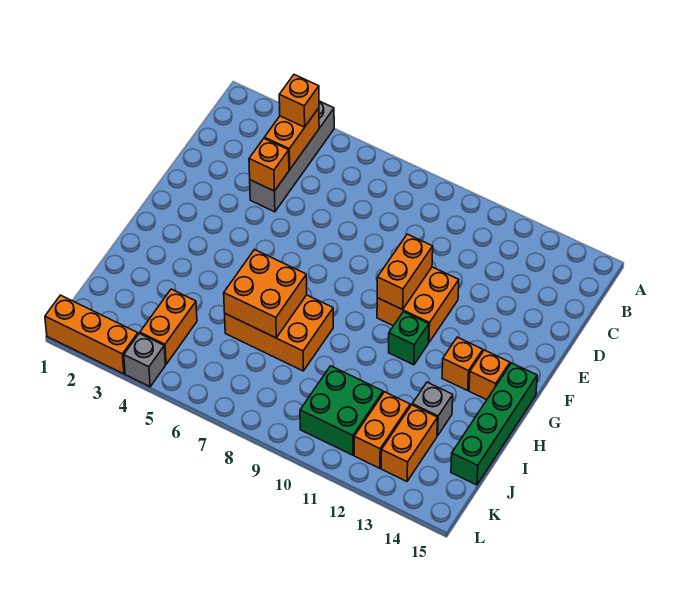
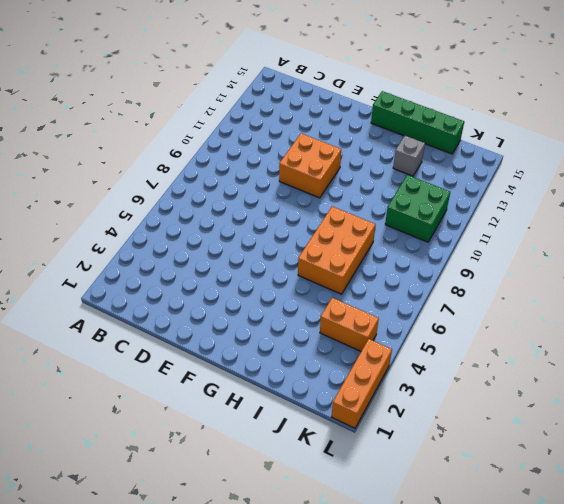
none -> grey brick A4:D4 level 1
none -> green brick G11 level 1
none -> orange brick G13 level 1

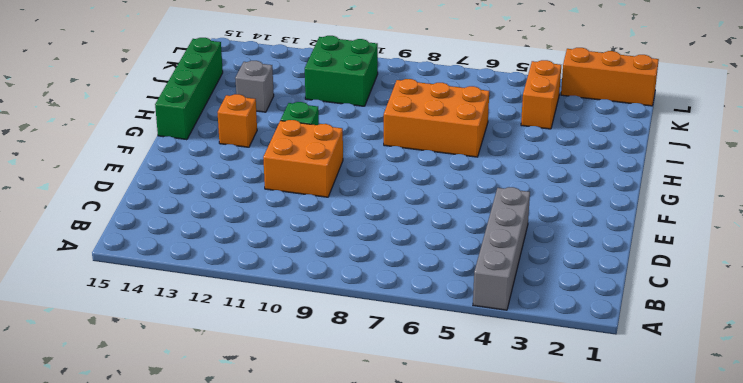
none -> orange brick G14 level 1
none -> orange brick J12:K12 level 1
none -> orange brick J13:K13 level 1

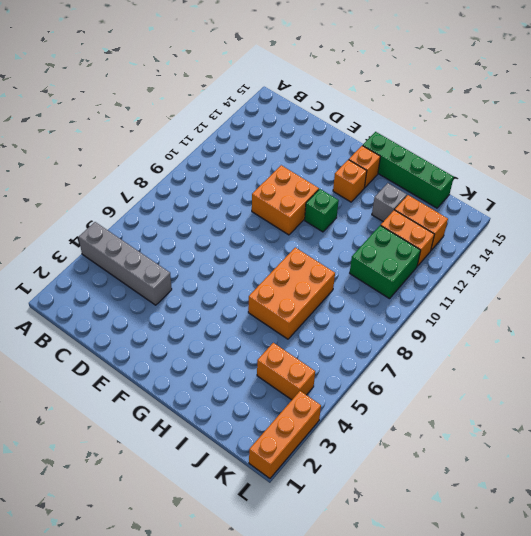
none -> grey brick L4 level 1
none -> orange brick B4:C4 level 2
none -> orange brick D4 level 2

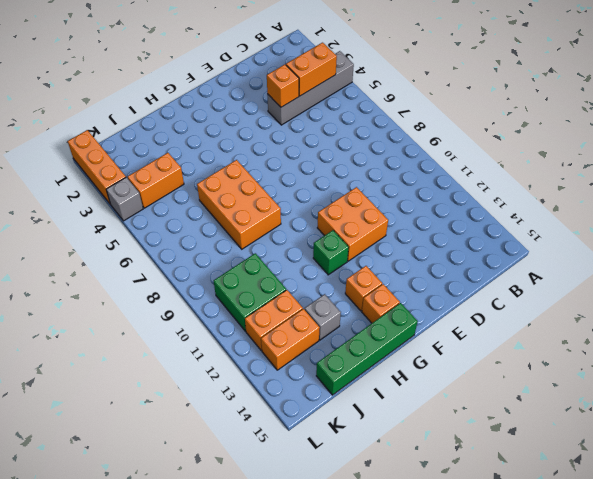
none -> orange brick E10:F10 level 2
none -> orange brick H6:I7 level 2
none -> orange brick B4 level 3

